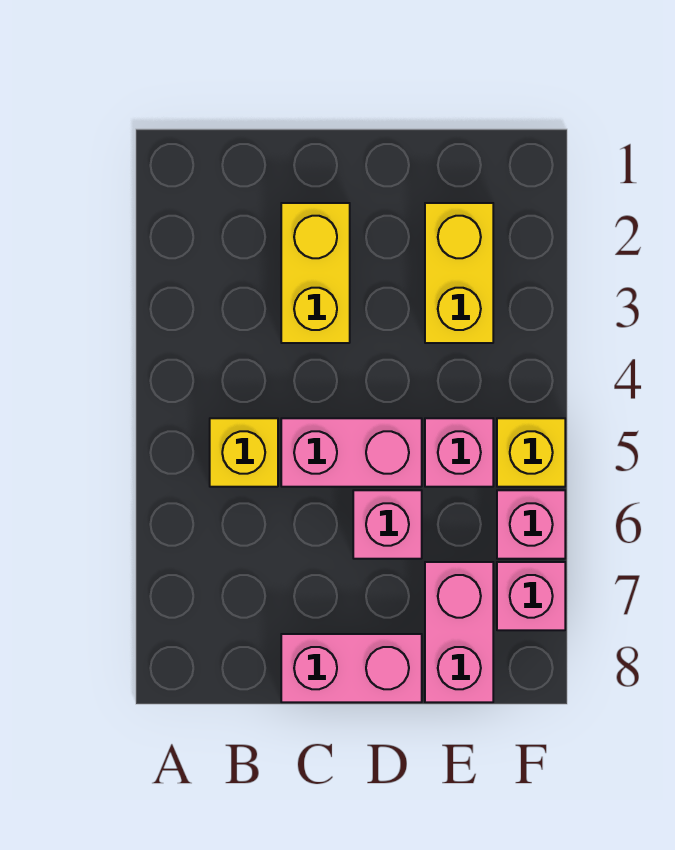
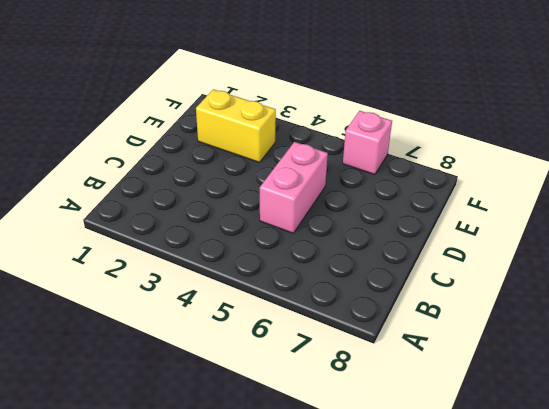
none -> yellow brick B5 level 1
none -> yellow brick C2:C3 level 1

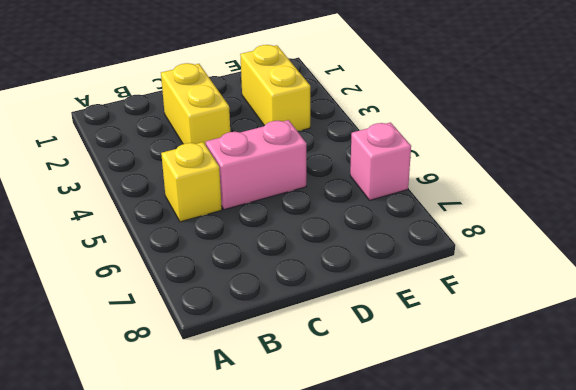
none -> pink brick C8:D8 level 1
none -> pink brick D6 level 1

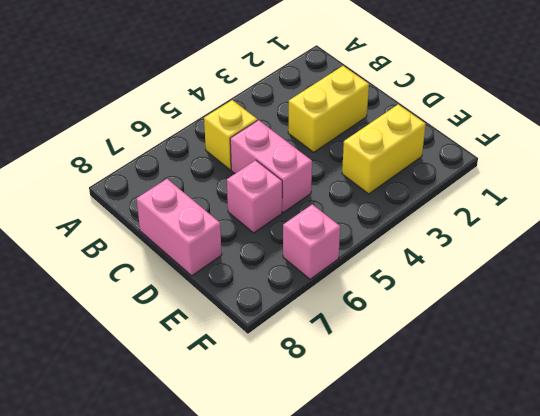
none -> pink brick E5 level 1
none -> pink brick E7:E8 level 1

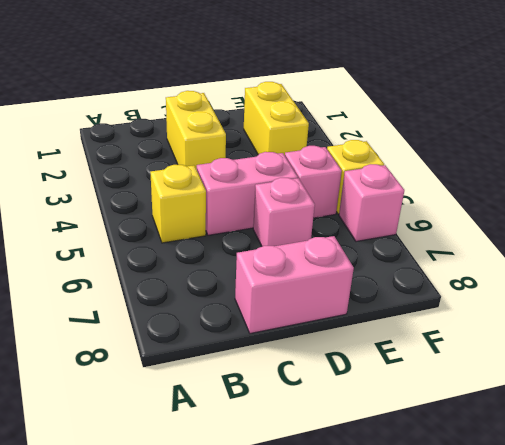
none -> pink brick E7:E8 level 1
none -> pink brick F7 level 1

